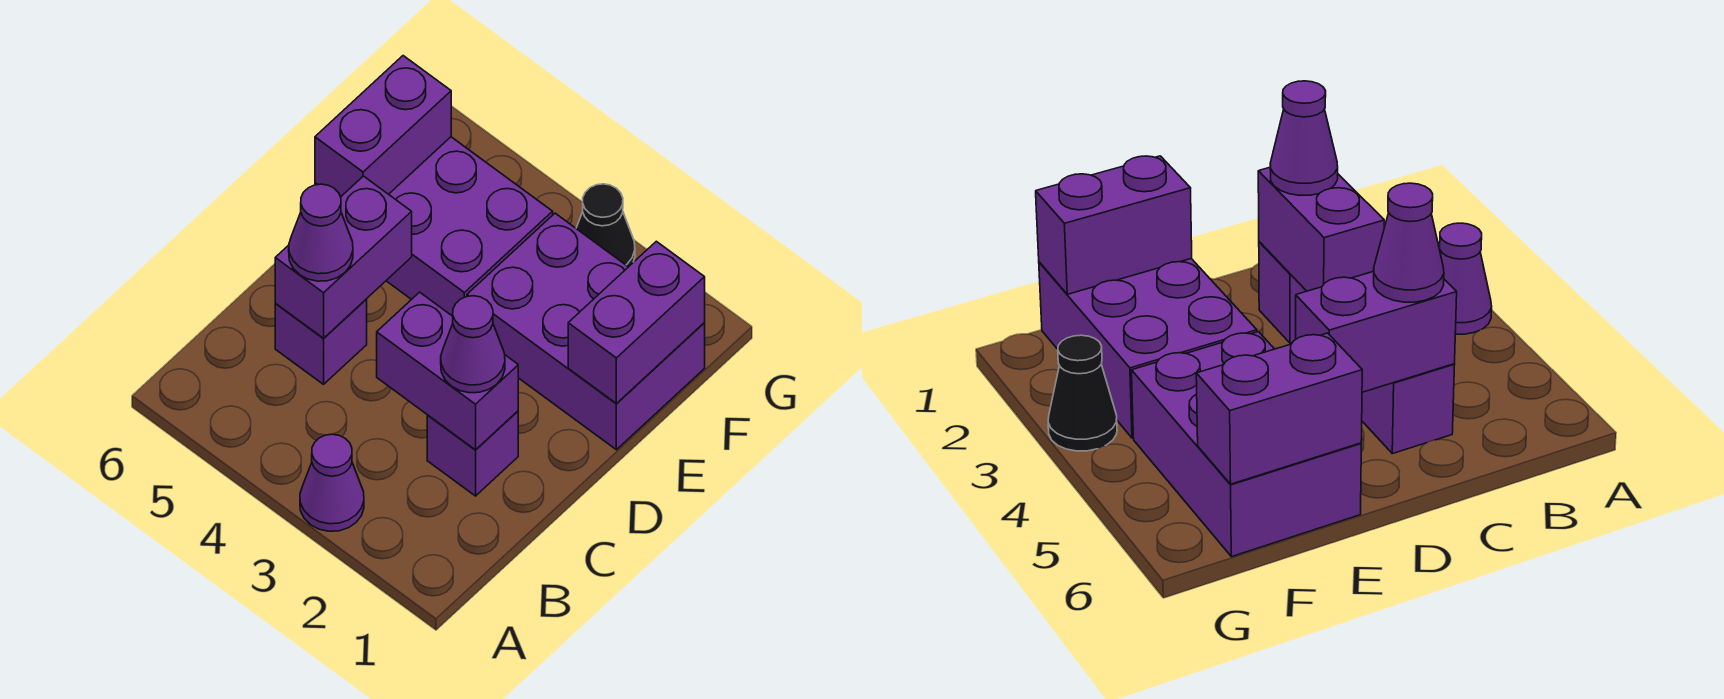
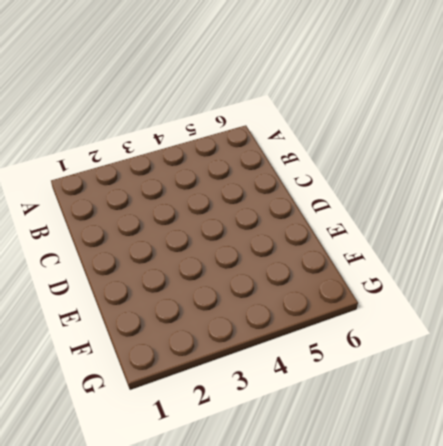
none -> purple cone A3 level 1
none -> purple brick C2 level 1
none -> purple brick C5 level 1

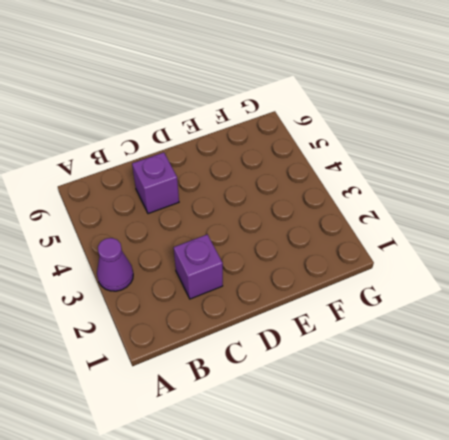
none -> purple brick E1:F3 level 1
none -> purple brick E4:F6 level 1
none -> black cone G3 level 1

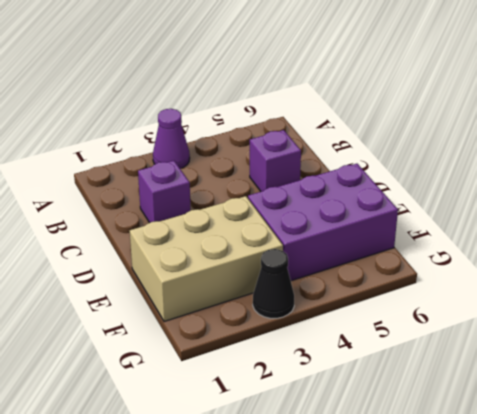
tan brick E1:F3 level 1 -> purple brick E1:F3 level 1
none -> purple brick C2:C3 level 2
none -> purple brick C5:D5 level 2
none -> purple brick E1:F1 level 2

